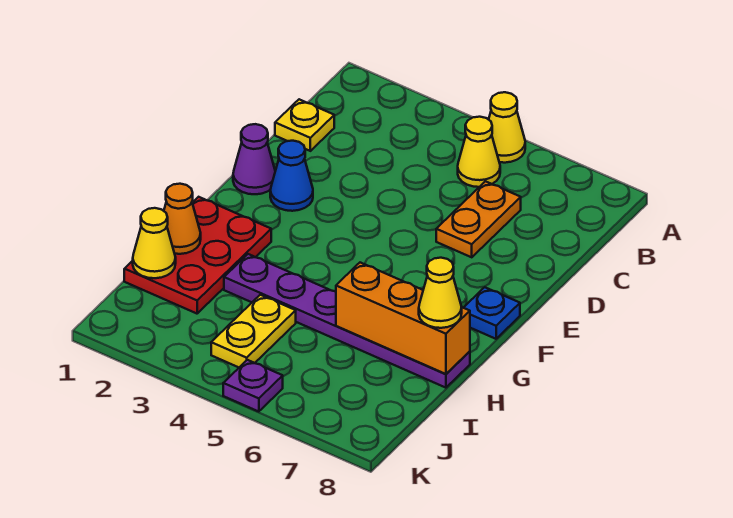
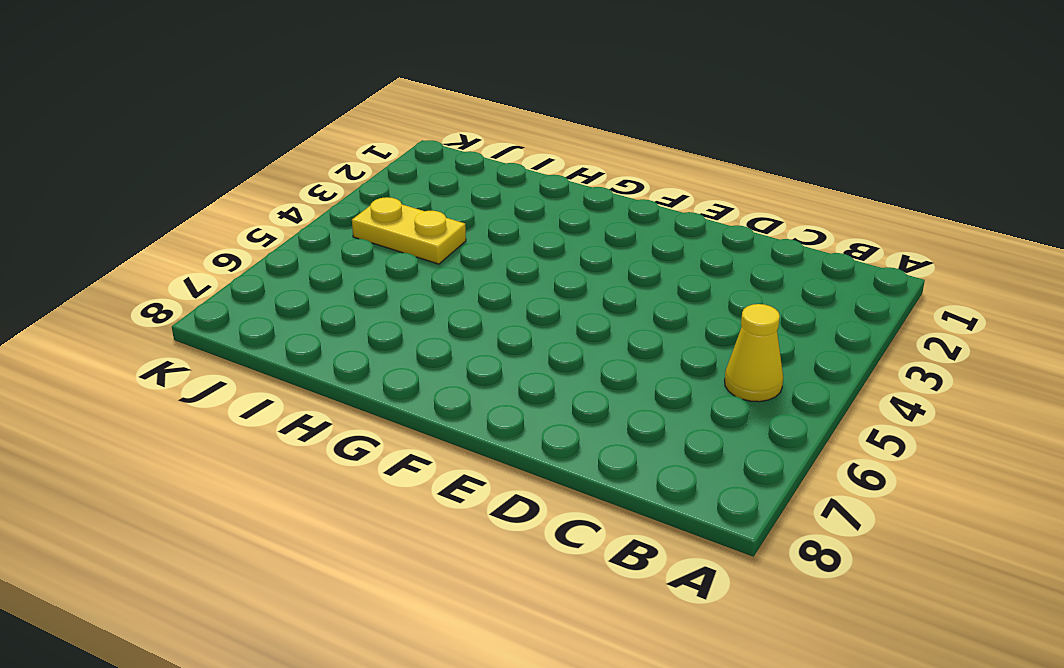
none -> yellow cone A5 level 1
none -> yellow plate C1 level 1
none -> orange plate C6:D6 level 1

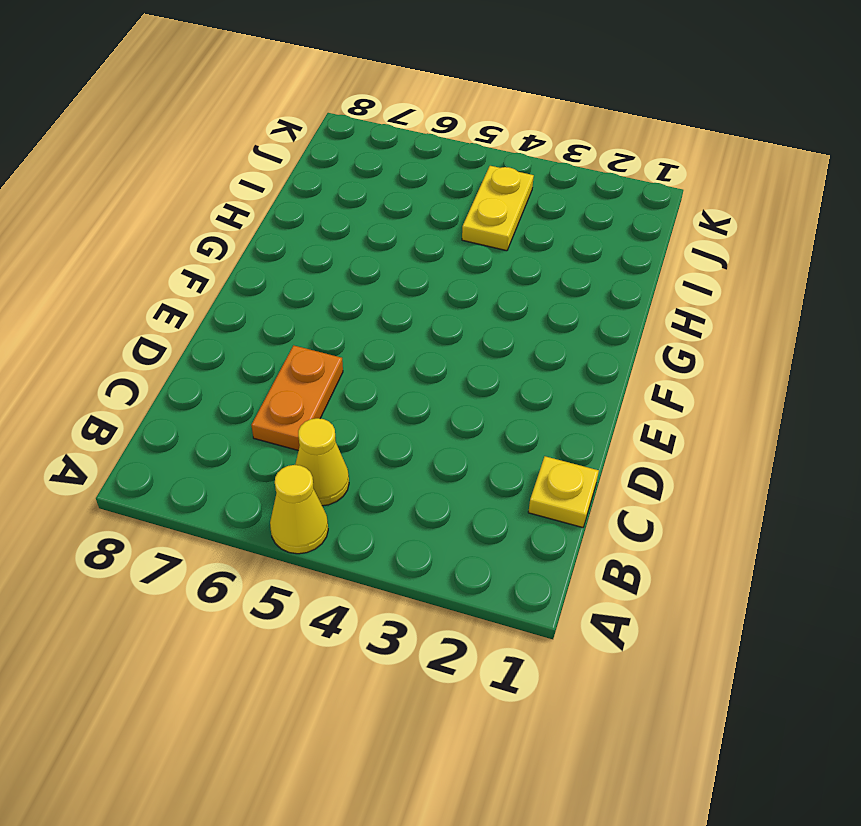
none -> purple cone E1 level 1
none -> blue cone E2 level 1
none -> blue plate F8 level 1

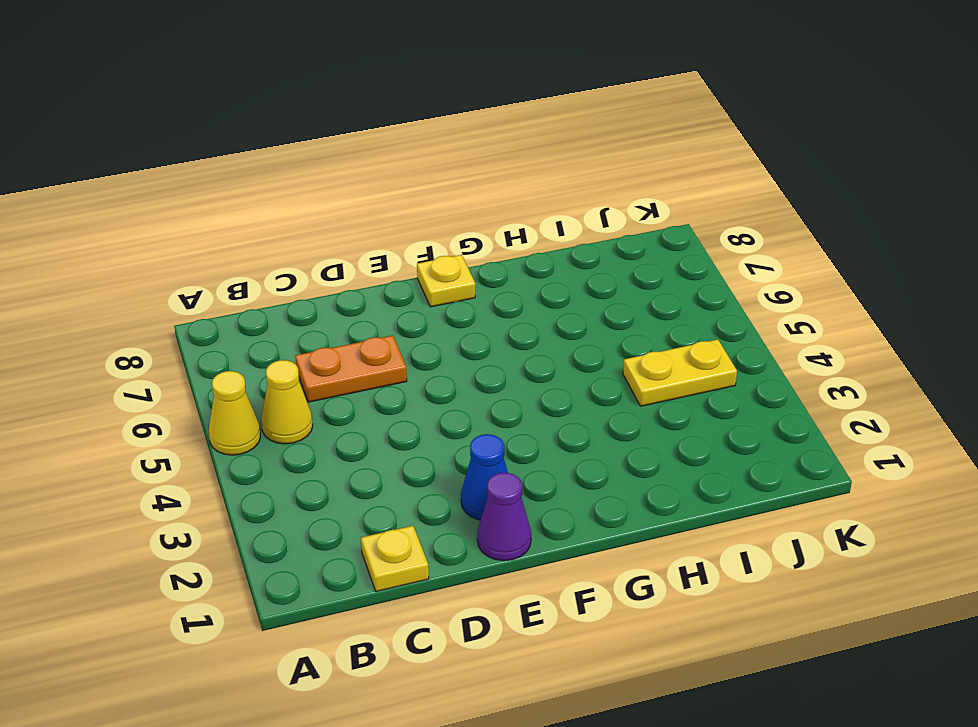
yellow plate F8 level 1 -> blue plate F8 level 1
none -> red plate G1:I2 level 1
none -> purple plate H3:H8 level 1
none -> purple plate K5 level 1

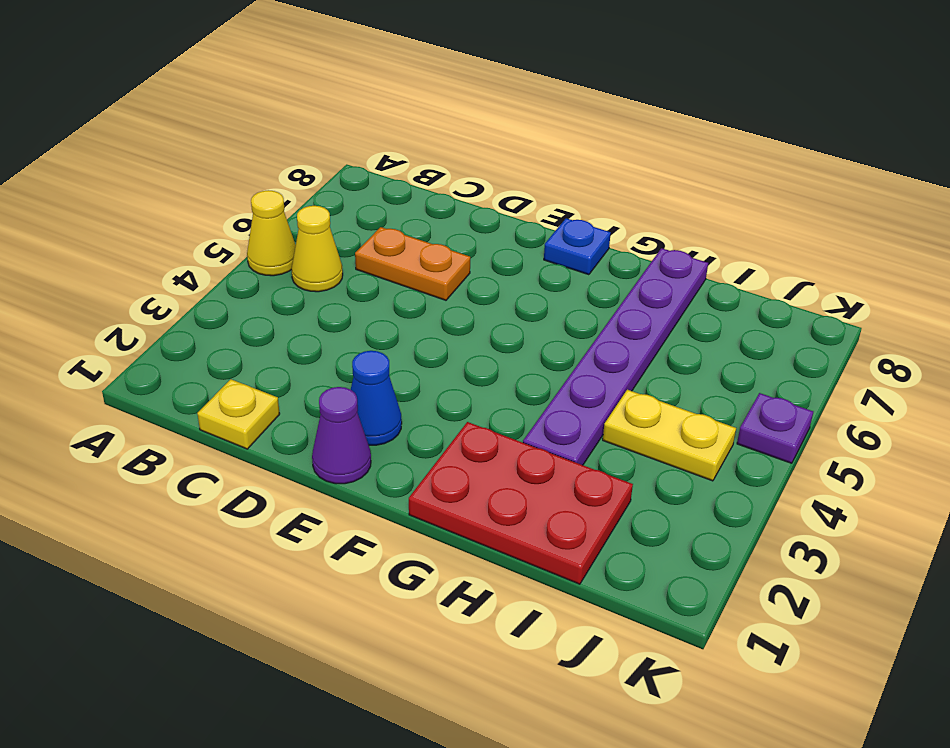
none -> orange cone H1 level 2
none -> orange brick H6:H8 level 2
none -> yellow cone I1 level 2

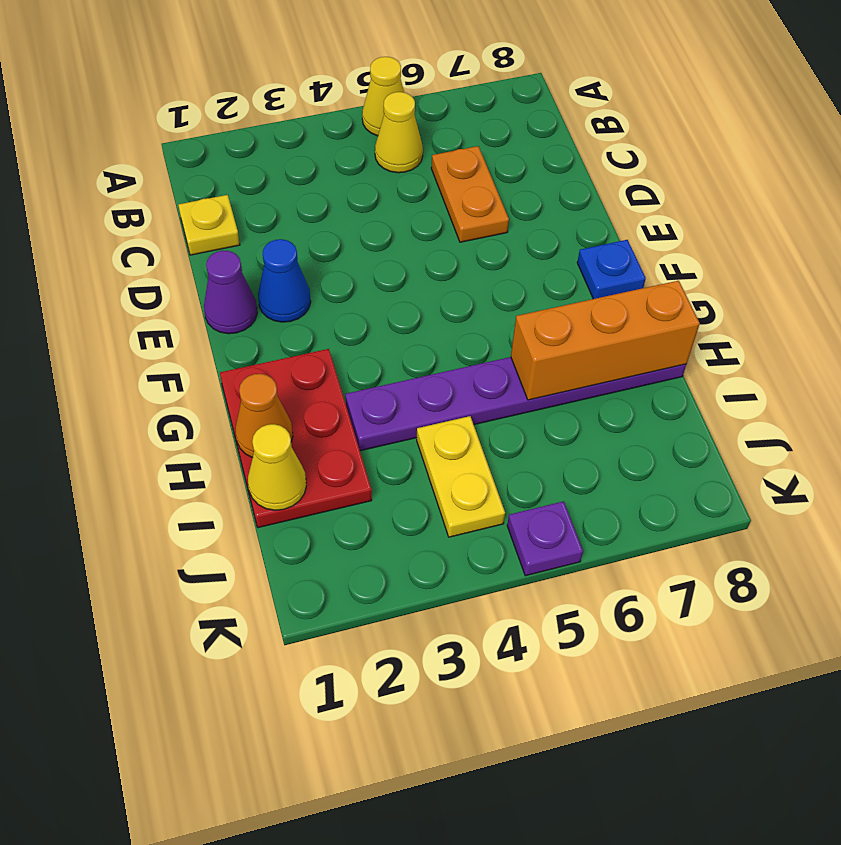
none -> yellow cone H8 level 3

